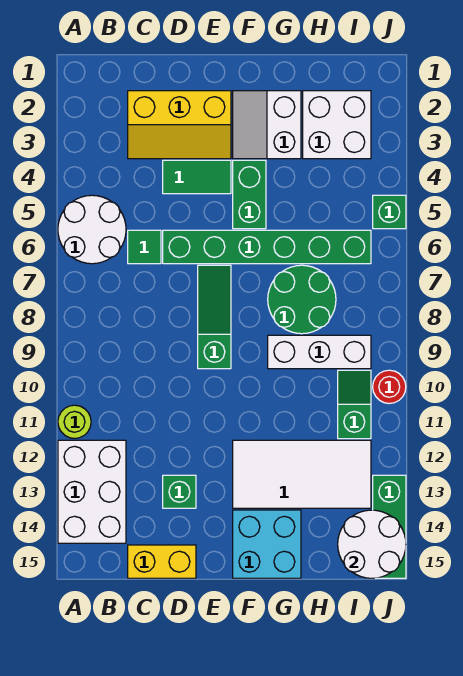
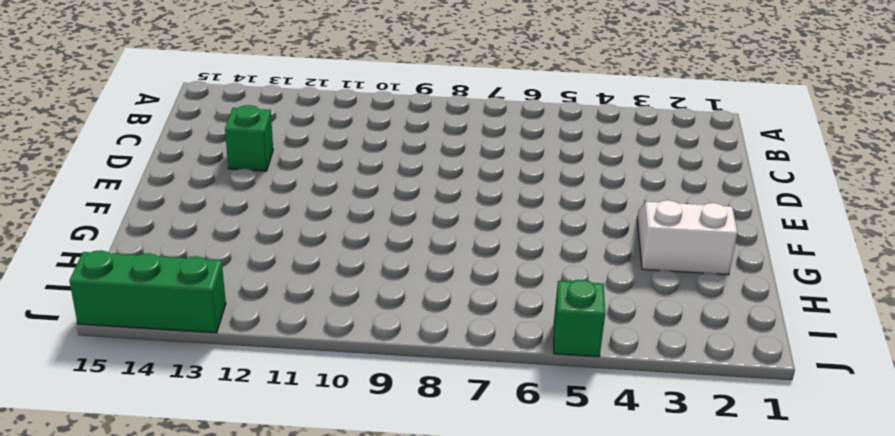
none -> white round brick A5:B6 level 1
none -> lime round brick A11 level 1
none -> white brick A12:B14 level 1

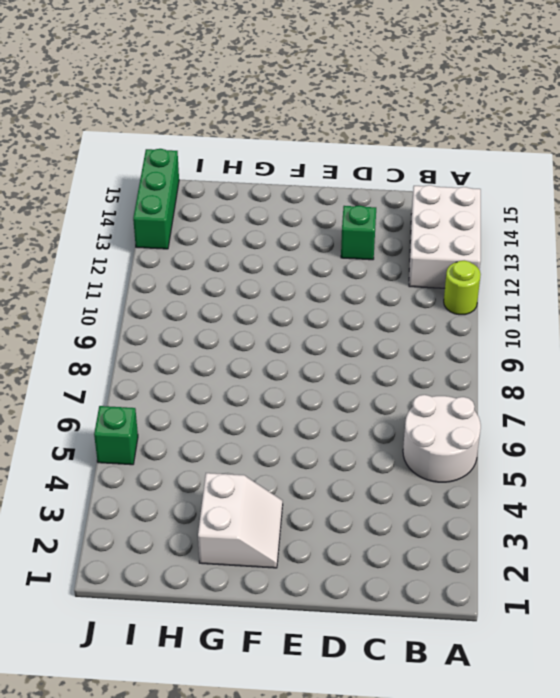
none -> yellow slope C2:E3 level 1 top 2
none -> green tile C6 level 1
none -> yellow brick C15:D15 level 1

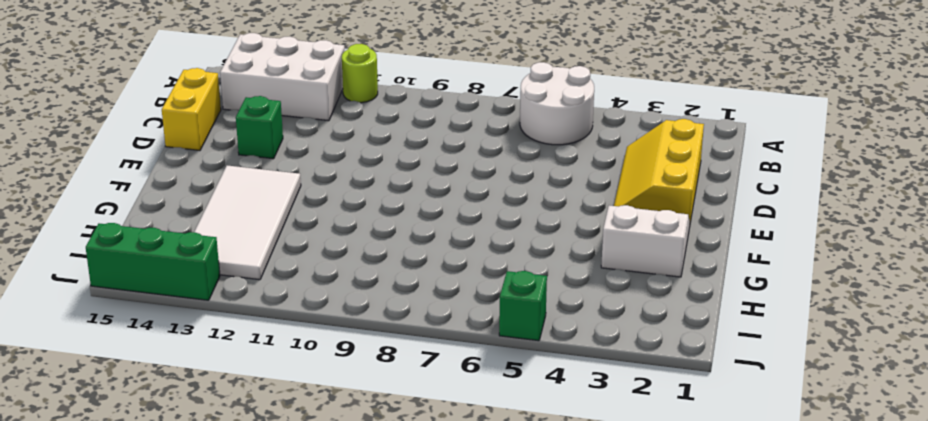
none -> green tile C6 level 1
none -> green tile D4:E4 level 1
none -> green brick D6:I6 level 1

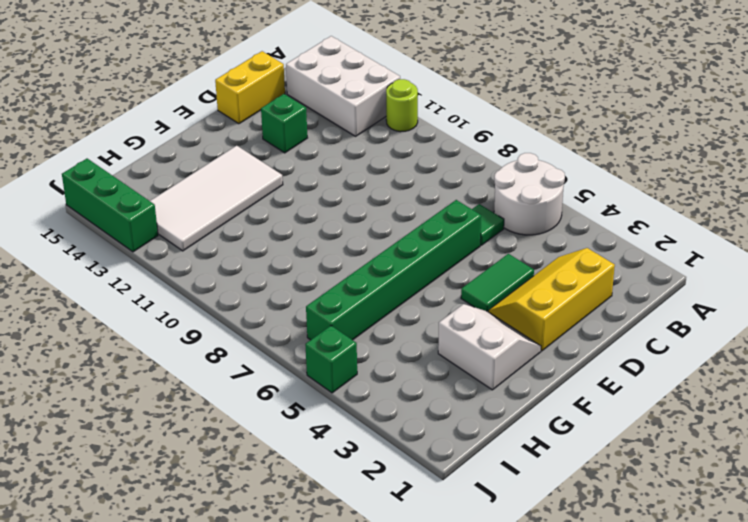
none -> green slope E7:E9 level 1 top 9
none -> green brick F4:F5 level 1
none -> cyan brick F14:G15 level 1

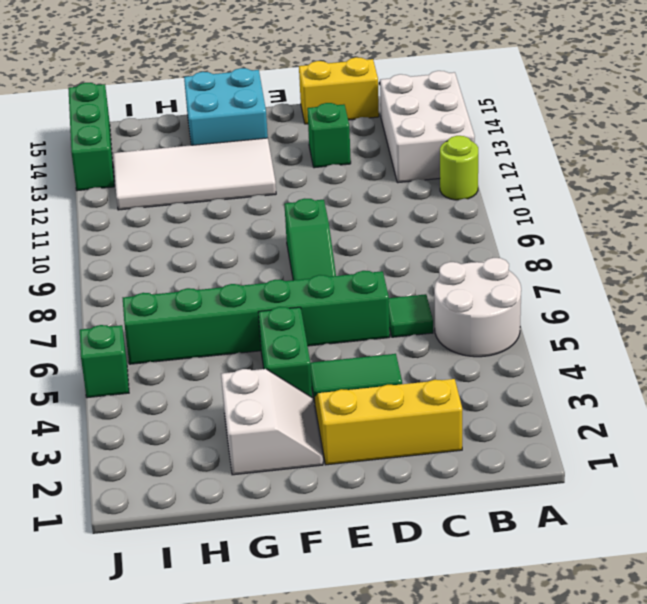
none -> green round brick G7:H8 level 1
none -> white brick G9:I9 level 1
none -> white brick H2:I3 level 1

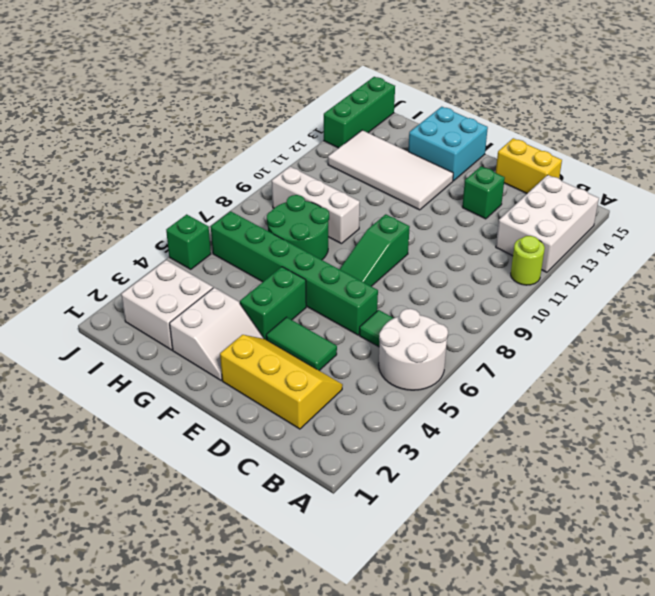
none -> green slope I10:I11 level 1 top 11
none -> red round brick J10 level 1
none -> white round brick I14:J15 level 2

